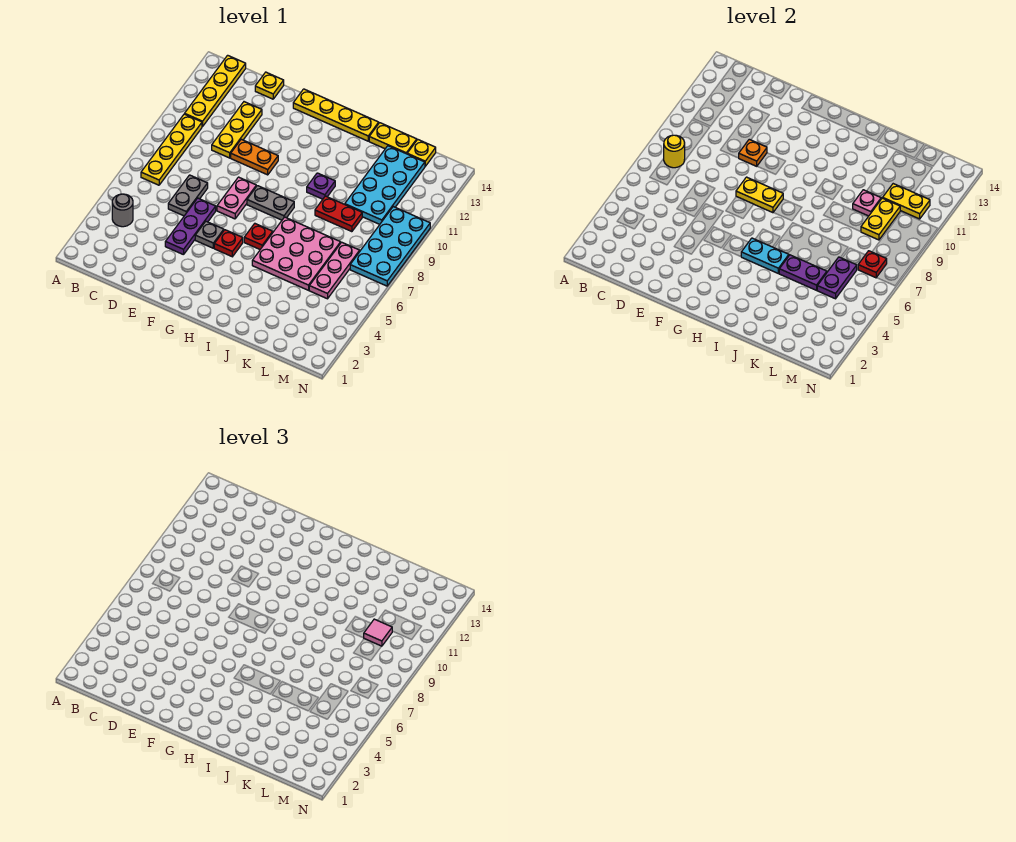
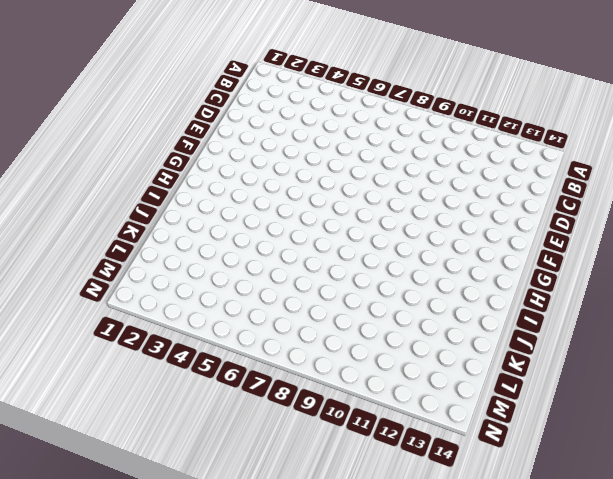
none -> grey round brick B4 level 1
none -> yellow plate B7:B10 level 1
none -> yellow plate B11:B14 level 1
none -> grey plate D6:D7 level 1

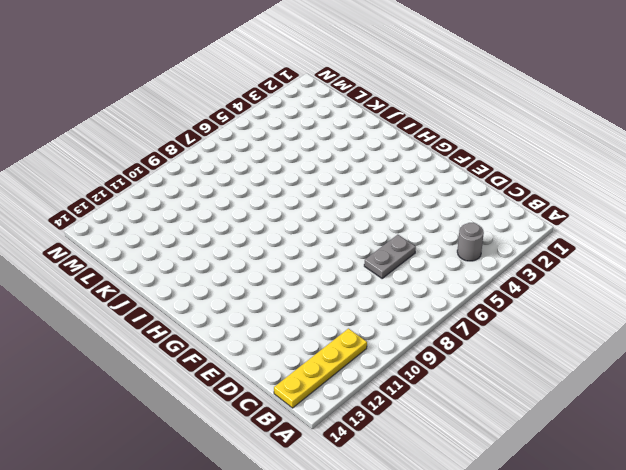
none -> yellow plate B7:B10 level 1
none -> yellow plate D10:D12 level 1
none -> yellow plate D14 level 1
none -> purple plate E4:E6 level 1

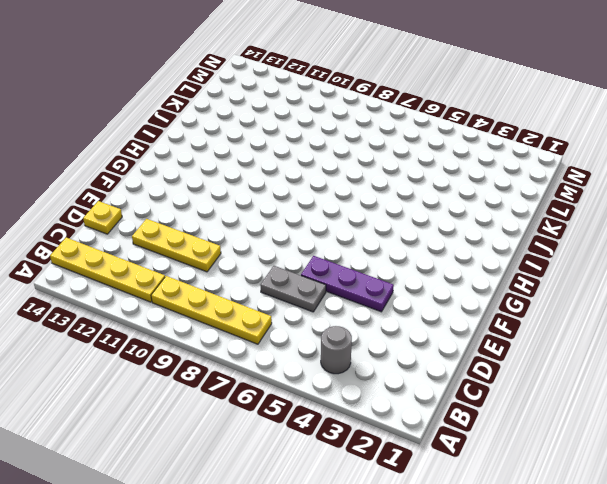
none -> orange plate E10:F10 level 1
none -> grey plate F5 level 1
none -> pink plate F7:F8 level 1
none -> yellow plate F14:I14 level 1

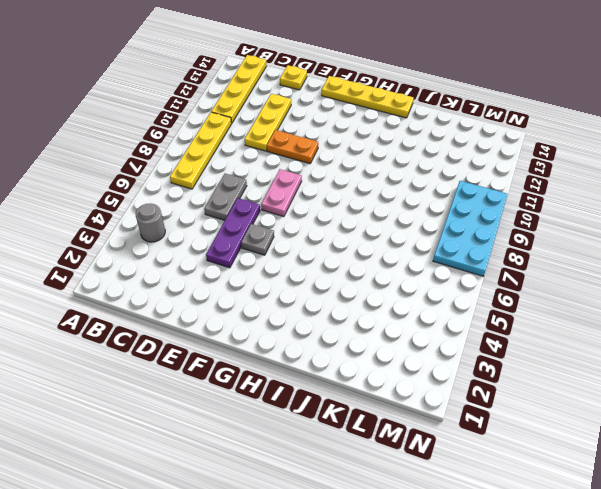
none -> red plate G5 level 1
none -> grey plate G8:H8 level 1
none -> red plate H6 level 1
none -> pink plate I5:K7 level 1

